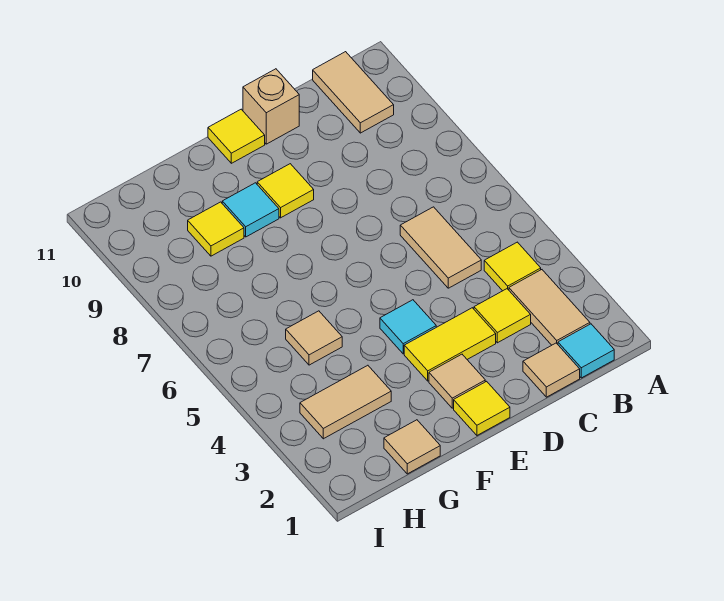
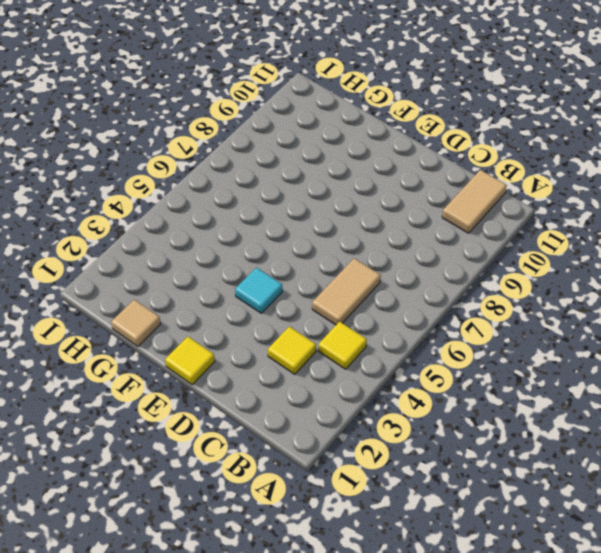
none -> cyan tile B1 level 1
none -> tan tile B2:B3 level 1
none -> tan tile C1 level 1

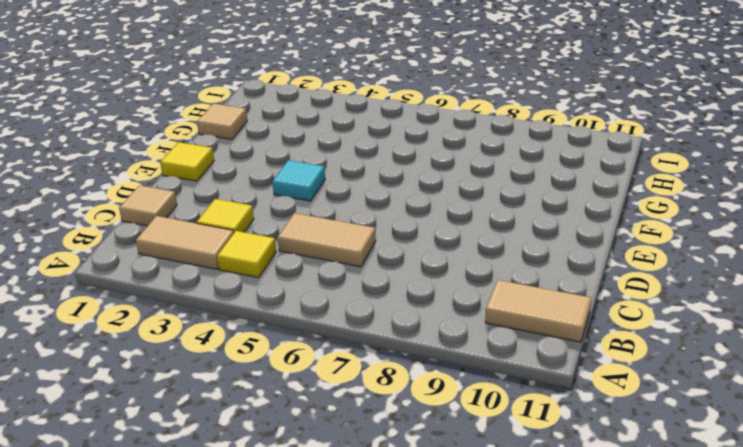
none -> cyan tile B1 level 1
none -> yellow tile D3:E3 level 1
none -> tan brick D11 level 1

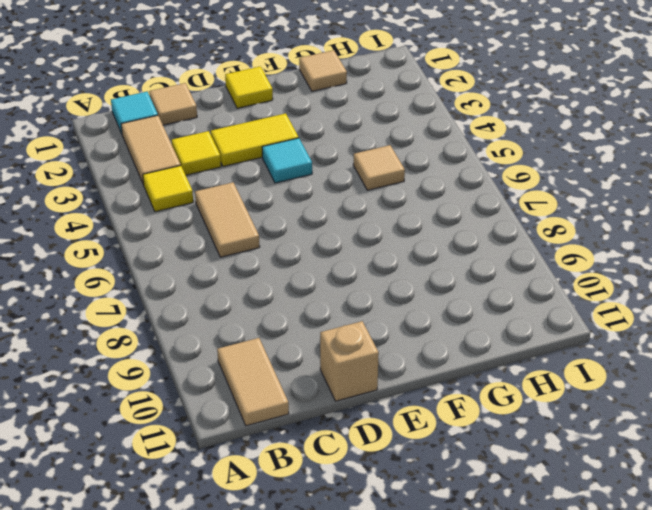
none -> tan tile E2 level 1
none -> yellow tile E9 level 1
none -> yellow tile E11 level 1

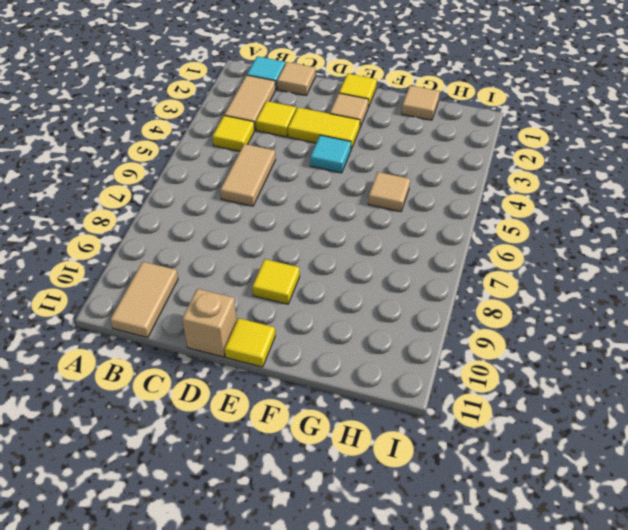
none -> cyan tile F9 level 1
none -> tan tile G3:H3 level 1
none -> yellow tile G9 level 1

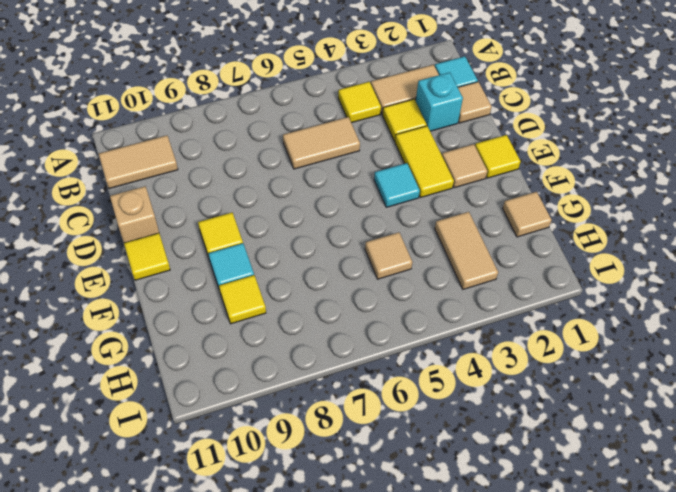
cyan brick C2 level 1 -> none

